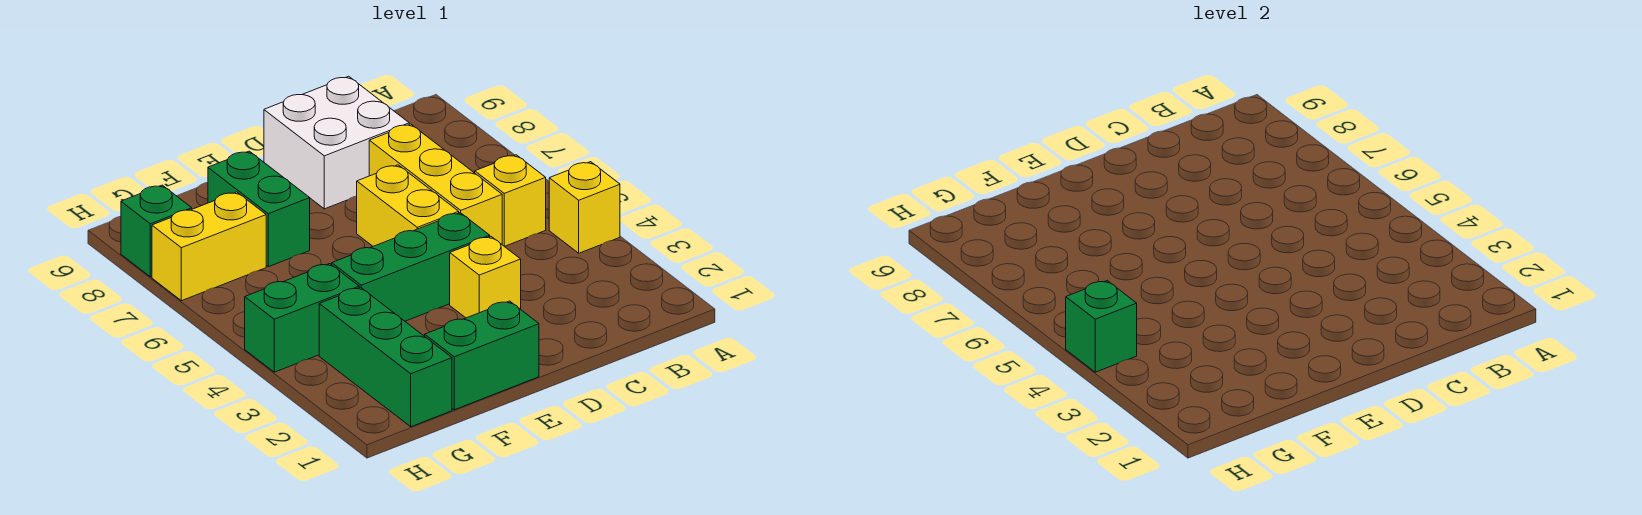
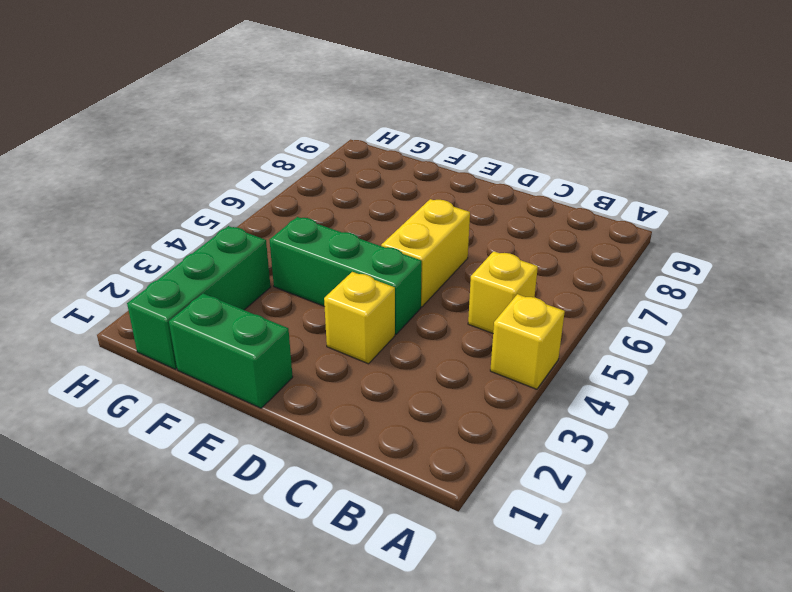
none -> yellow brick C5:C7 level 1
none -> white brick C8:D9 level 1
none -> green brick F7:F8 level 1

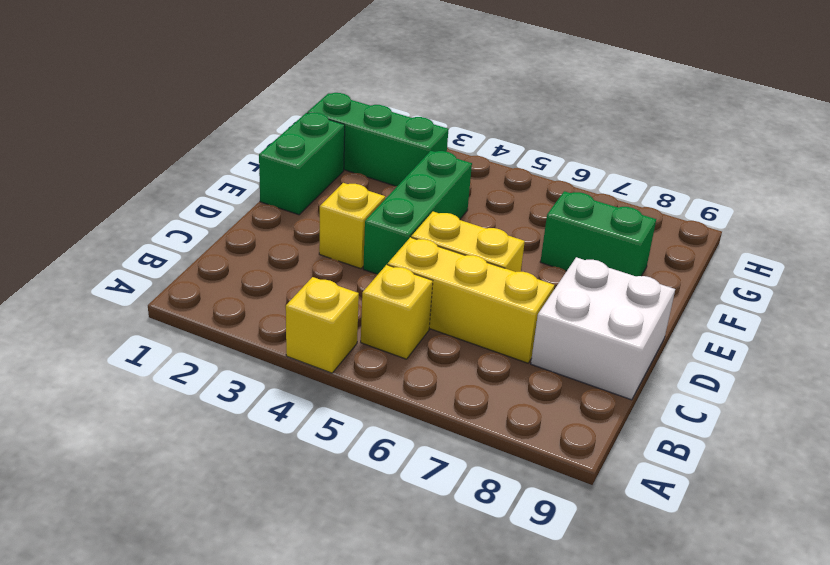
none -> green brick G4:H4 level 1
none -> yellow brick G7:H7 level 1
none -> green brick H8 level 1

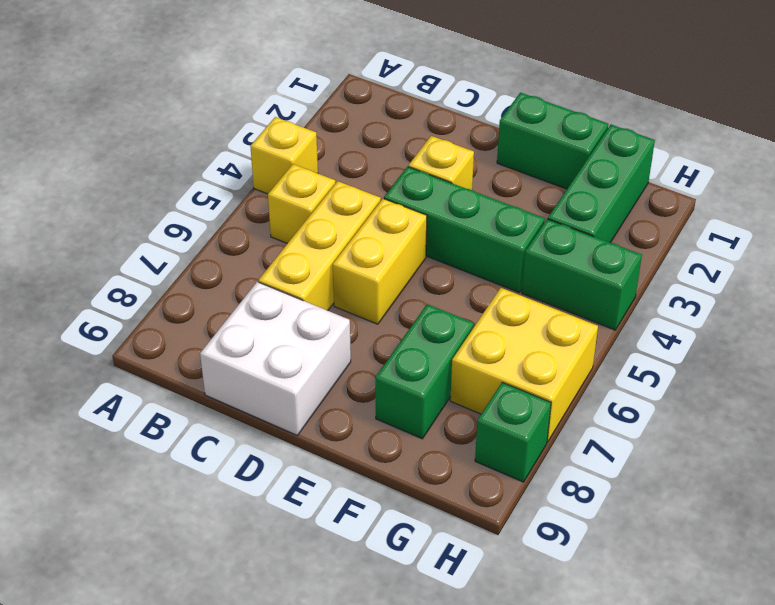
yellow brick G6:H7 level 1 -> yellow brick G7:H7 level 1
none -> green brick H4 level 2

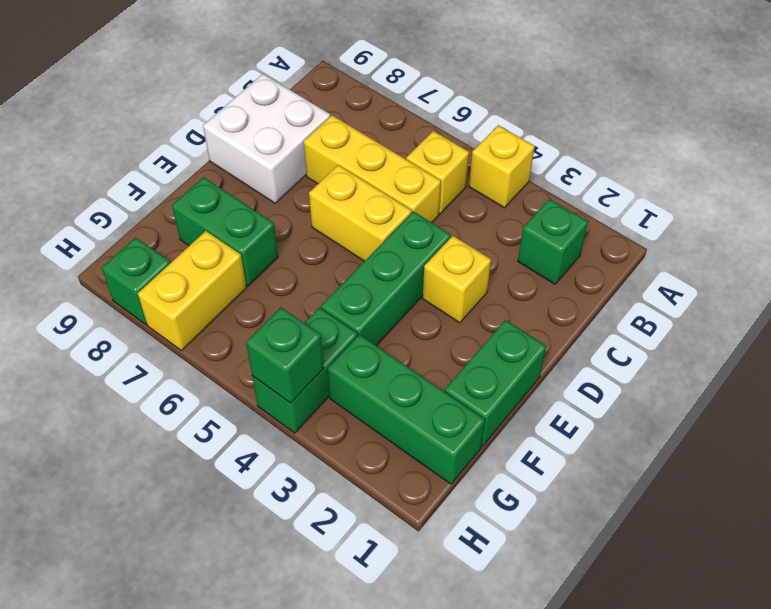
green brick B2 level 1 -> none

